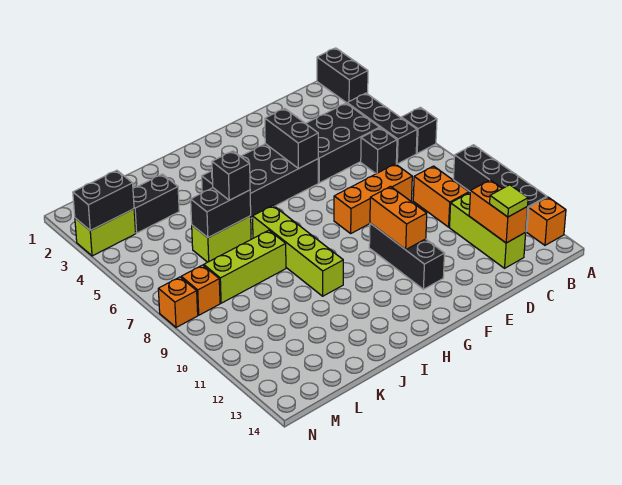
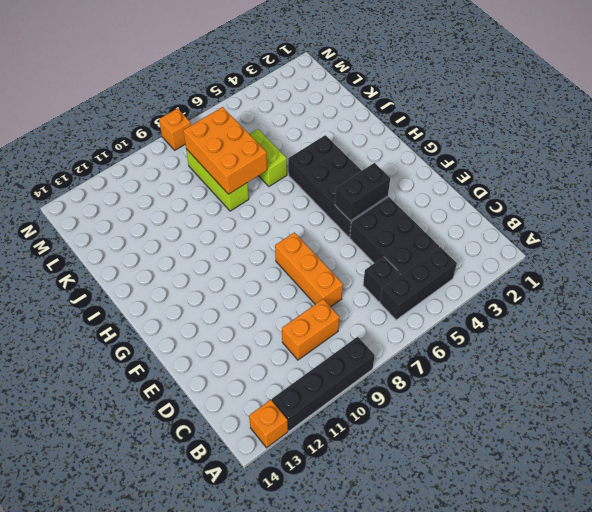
orange brick J7:L8 level 2 -> none
none -> black brick A1:A2 level 1
none -> black brick A6 level 1
none -> lime brick C11:C13 level 1

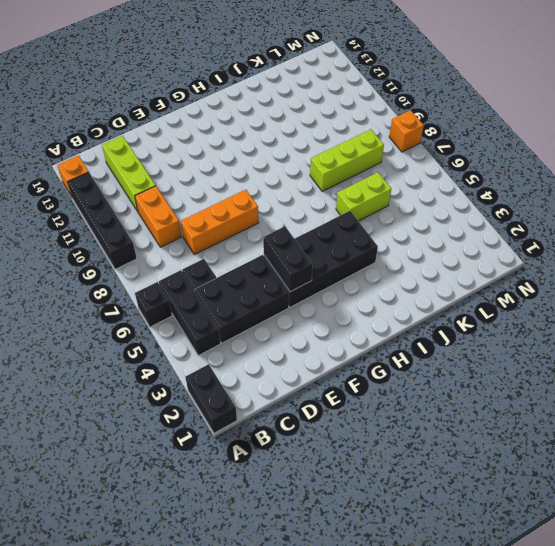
none -> black brick F10:F12 level 1
none -> lime brick I7:I10 level 1
none -> black brick K3:L3 level 1

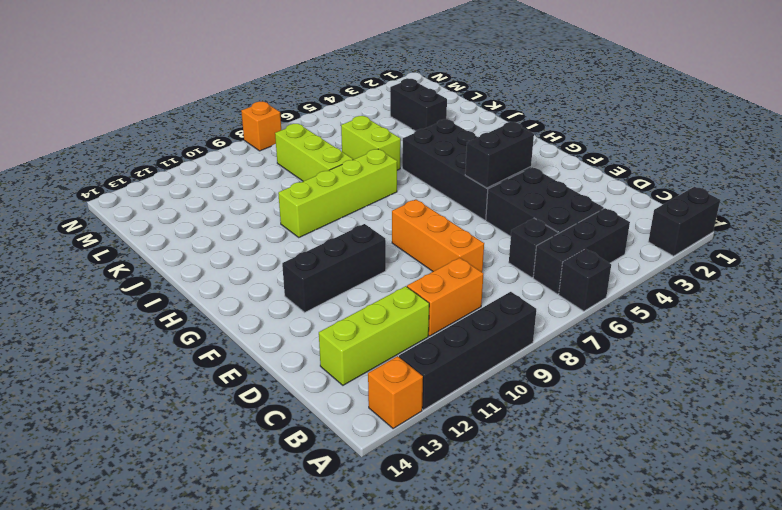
none -> lime brick M3:N3 level 1
none -> orange brick M8 level 1
none -> orange brick C12:C13 level 2

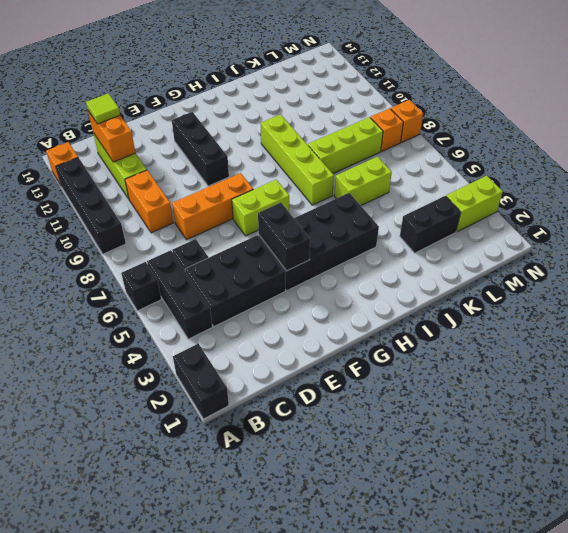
lime brick F7:G7 level 1 -> none
none -> orange brick F10:F11 level 2
none -> black brick J6:K6 level 2
none -> black brick M3:N3 level 2

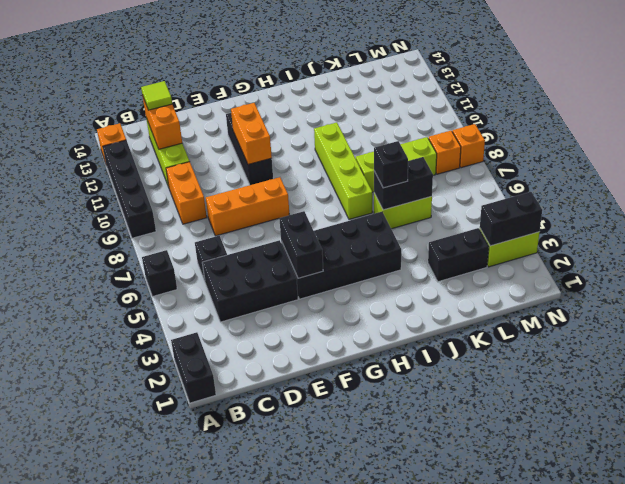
none -> black brick B4:B6 level 1

